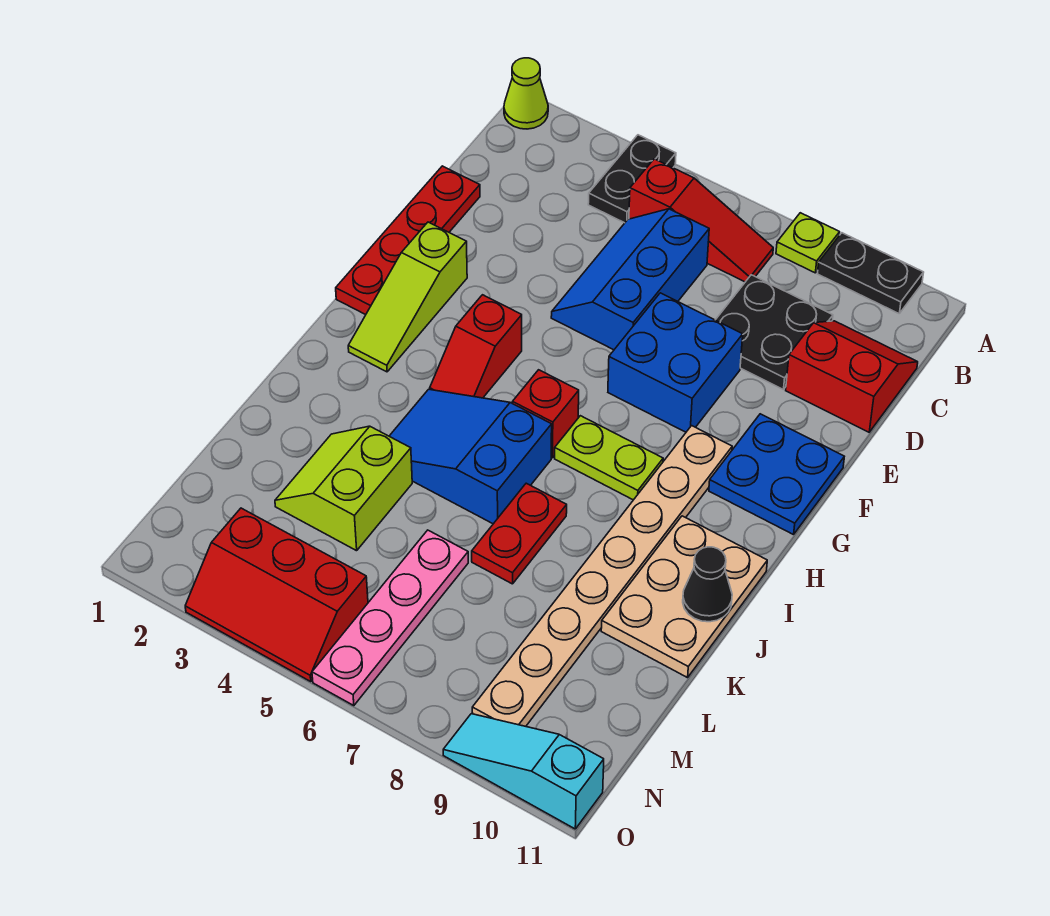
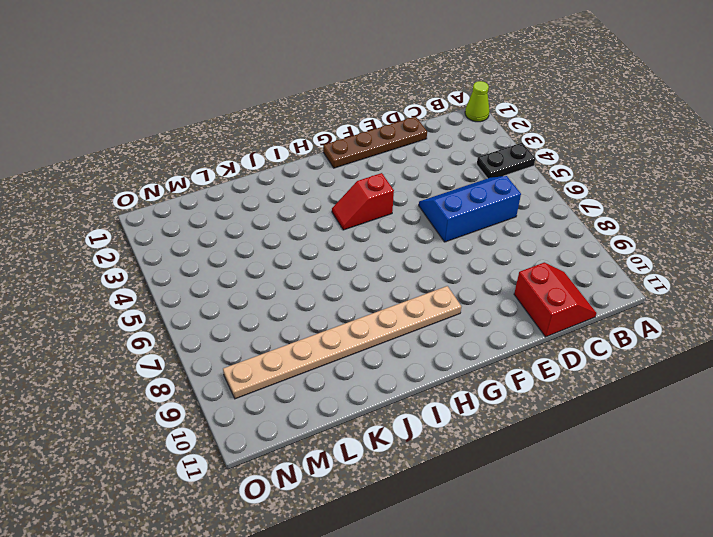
brown plate D1:G1 level 1 -> red plate D1:G1 level 1
none -> lime plate A8 level 1
none -> black plate A9:A10 level 1
none -> red slope B5:B7 level 1 top 5

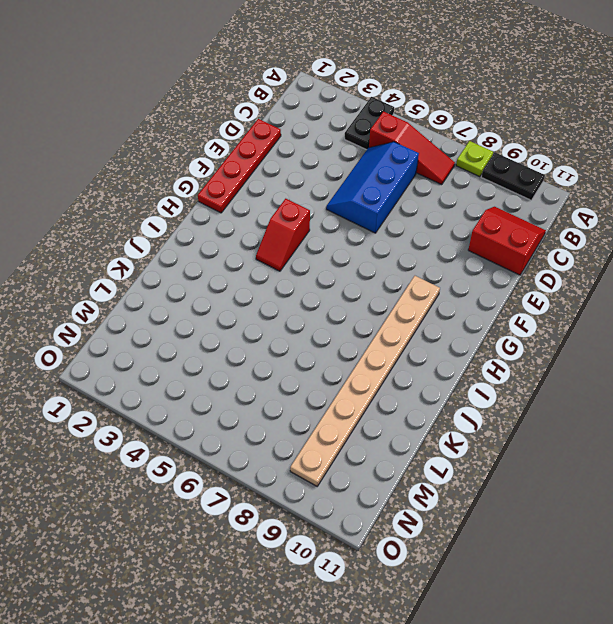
none -> lime cone A1 level 1
none -> black plate C8:D9 level 1
none -> blue brick E7:F8 level 1

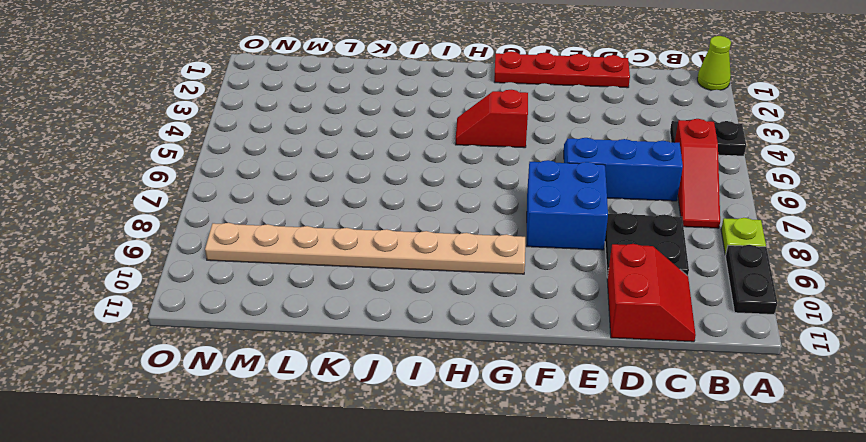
none -> lime slope F2:H2 level 1 top F
none -> blue plate F10:G11 level 1
none -> red brick H6 level 1

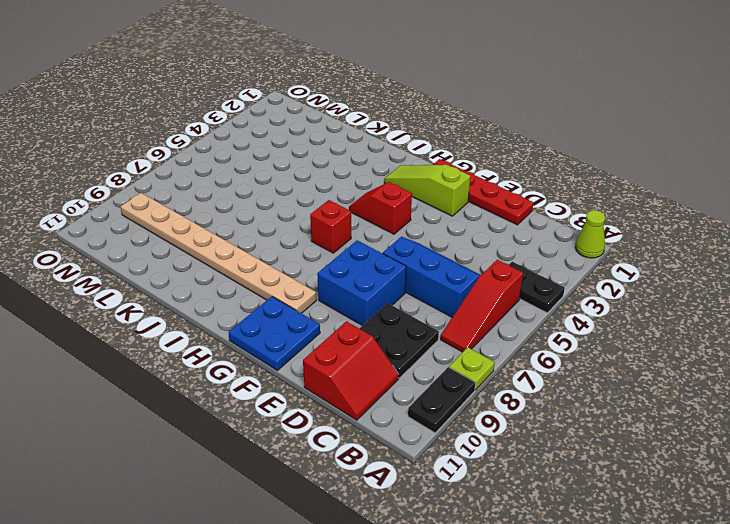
none -> lime plate H7:H8 level 1
none -> blue slope I4:J6 level 1 top 6
none -> tan plate I10:K11 level 1

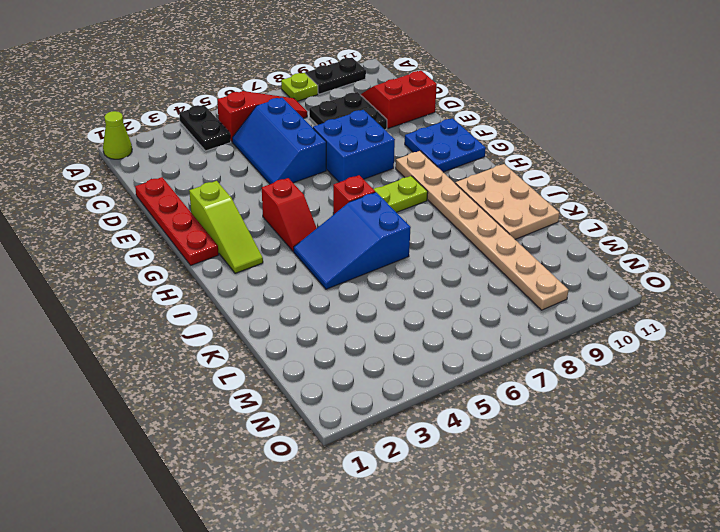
none -> red plate J7:K7 level 1
none -> lime slope K3:L4 level 1 top 4
none -> pink plate L6:O6 level 1

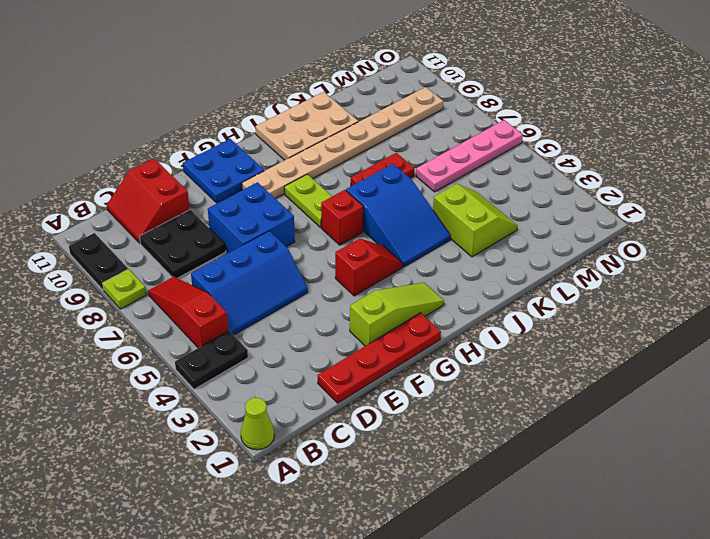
lime slope K3:L4 level 1 top K -> lime slope K3:L4 level 1 top 4
none -> red slope N3:O5 level 1 top N
none -> cyan slope O9:O11 level 1 top 11
none -> black cone J11 level 2

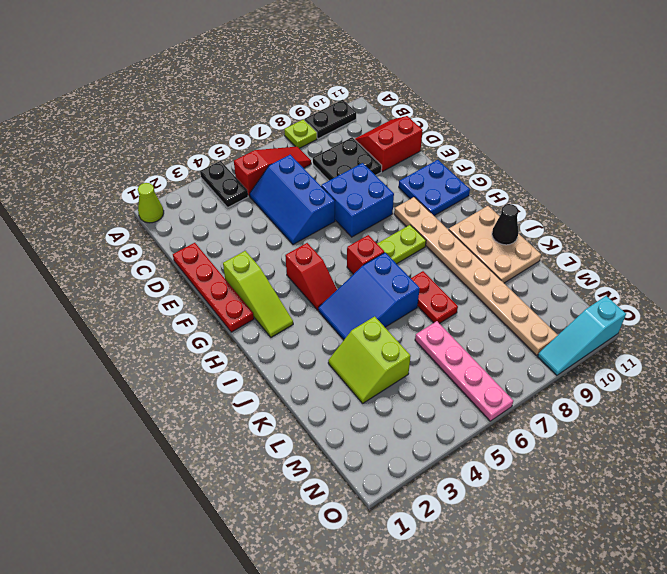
none -> red slope N3:O5 level 1 top N

